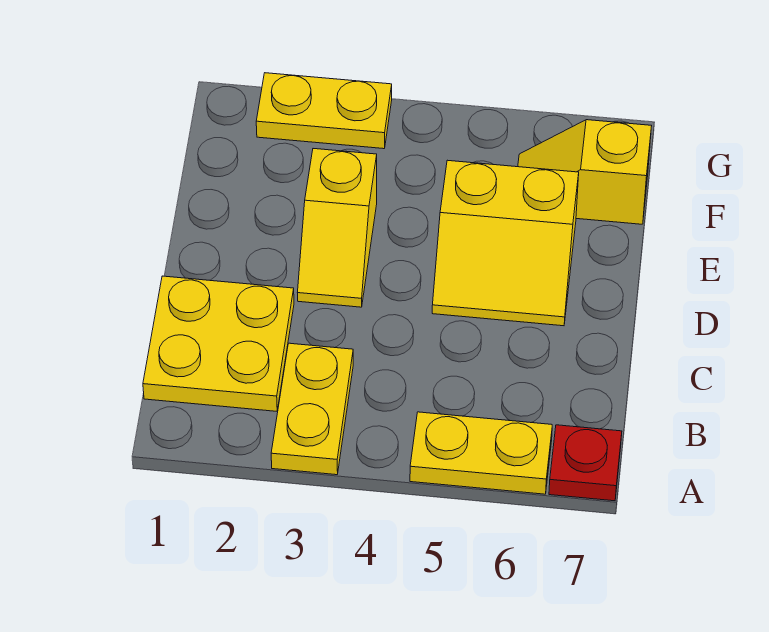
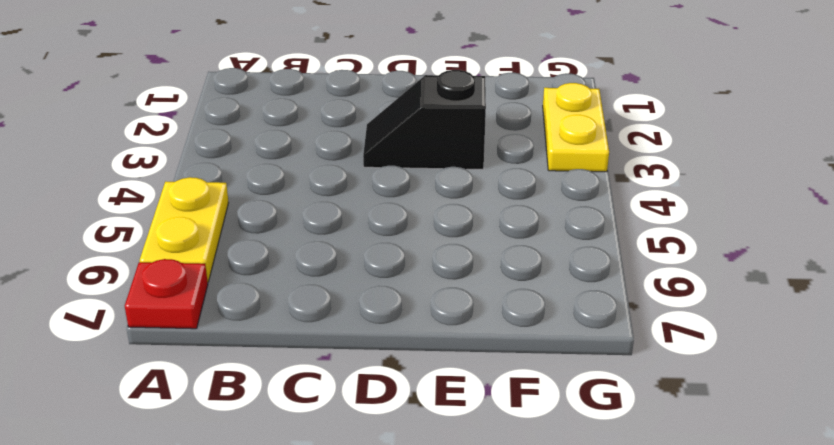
black slope D3:E3 level 1 top E -> yellow slope D3:E3 level 1 top E
none -> yellow plate A3:B3 level 1
none -> yellow plate B1:C2 level 1

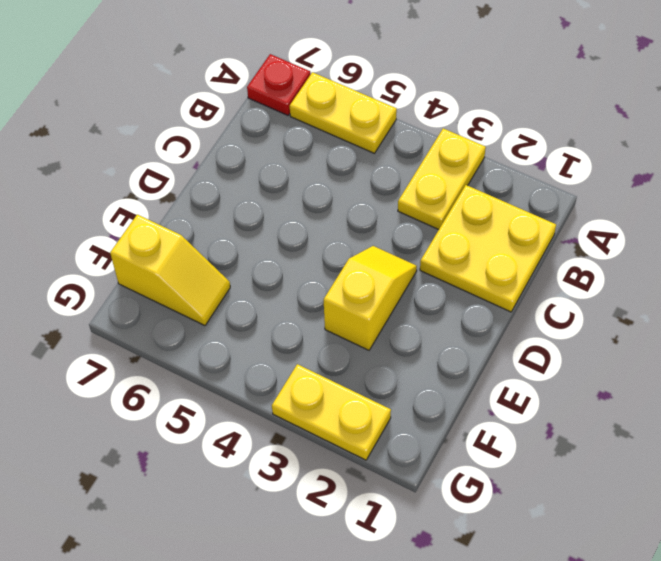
none -> yellow slope D5:E6 level 1 top E

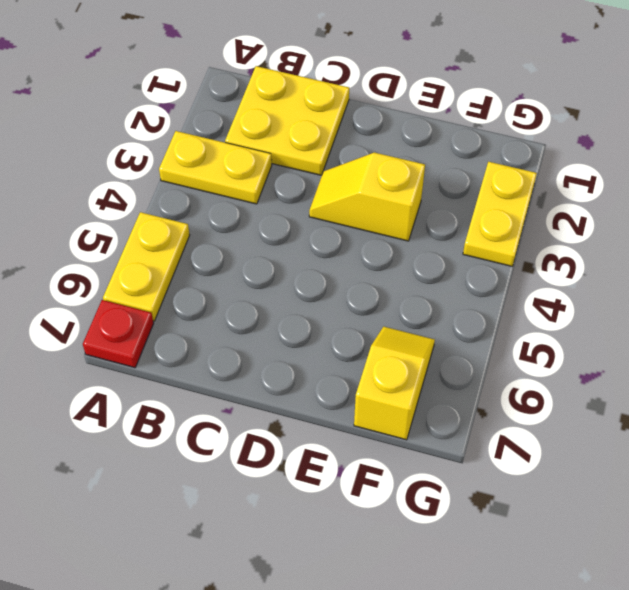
none -> yellow slope D5:E6 level 1 top E

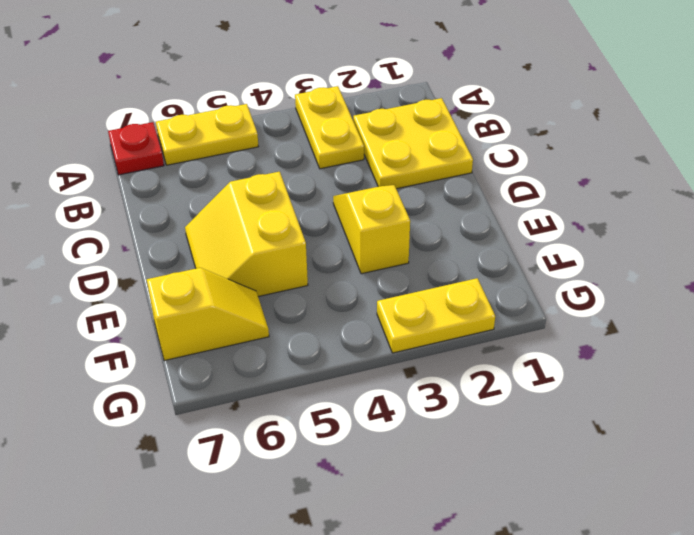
yellow slope D5:E6 level 1 top 5 -> yellow slope D5:E6 level 1 top E

